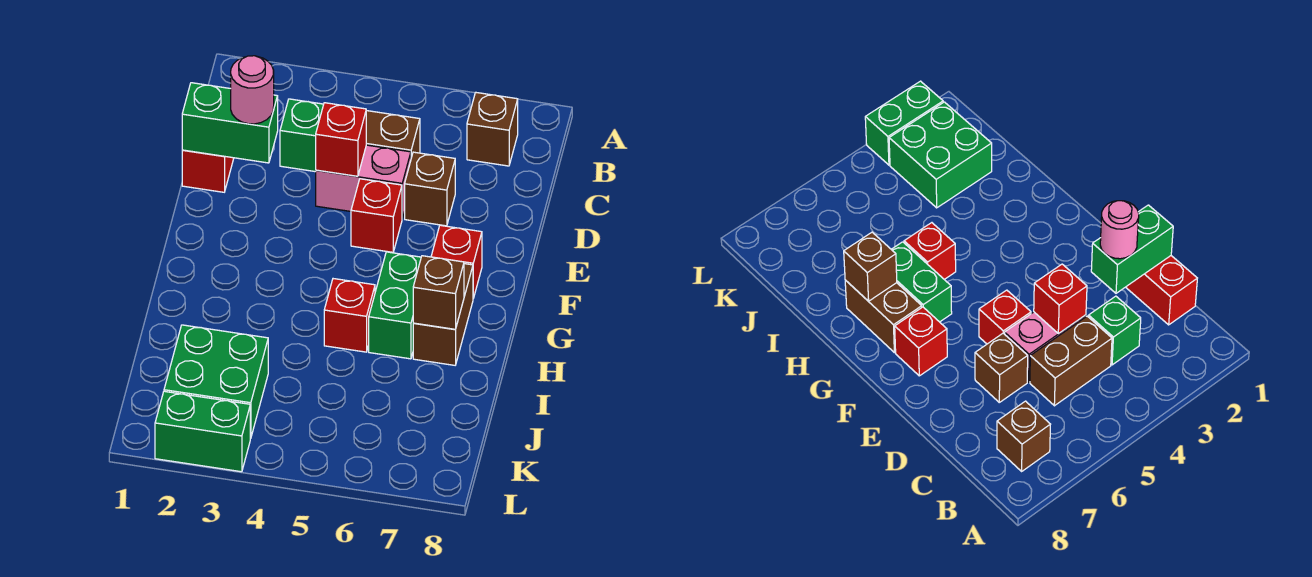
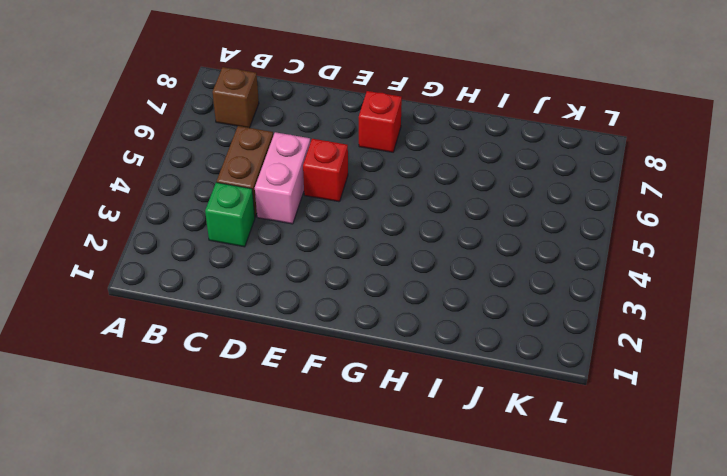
none -> red brick C1:D1 level 1
none -> brown brick D6 level 1
none -> green brick G6:H6 level 1

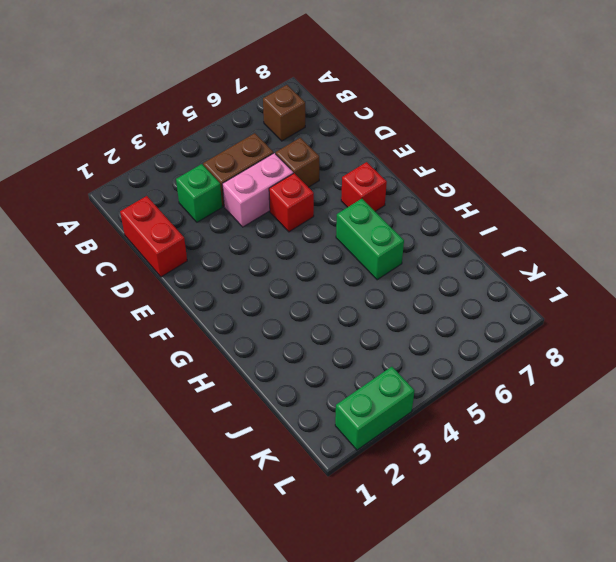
none -> brown brick G7:H7 level 1
none -> red brick H5 level 1
none -> green brick J2:K3 level 1

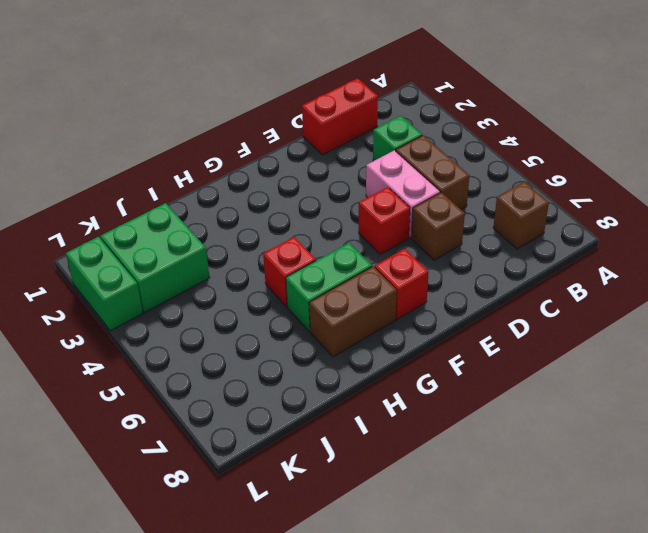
none -> green brick D1:D2 level 2
none -> red brick D4 level 2
none -> brown brick H7 level 2

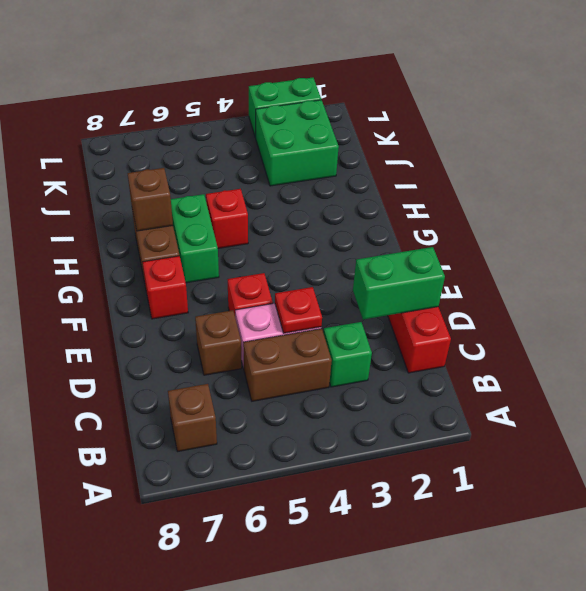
red plate D4 level 2 -> red brick D4 level 2
none -> pink round brick D2 level 3

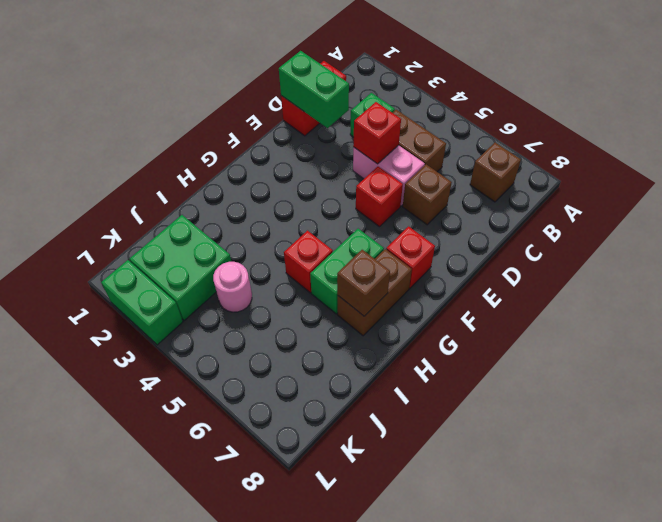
pink round brick J4 level 1 -> pink round brick D2 level 3

